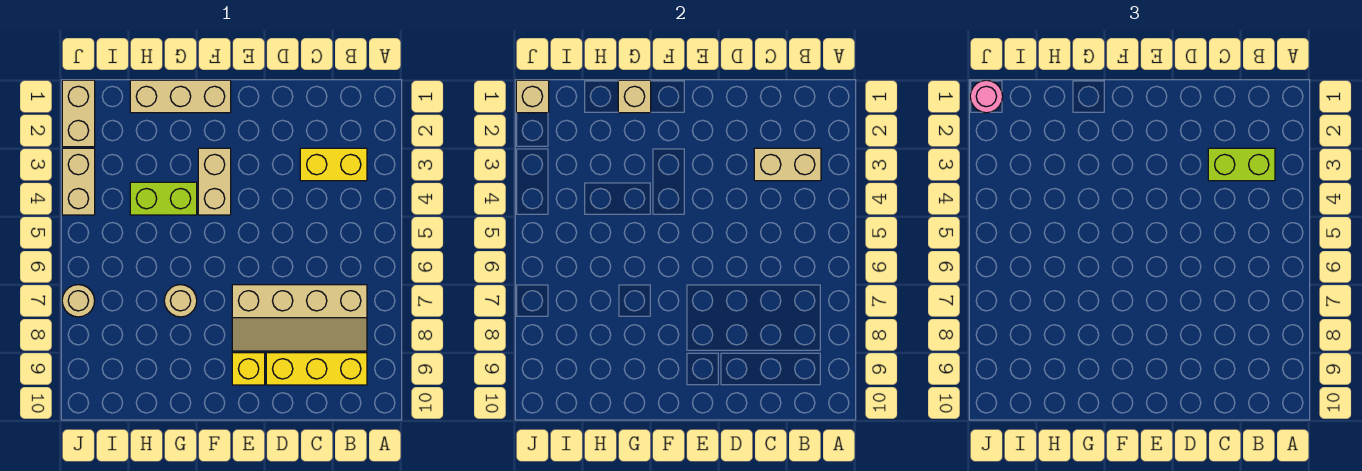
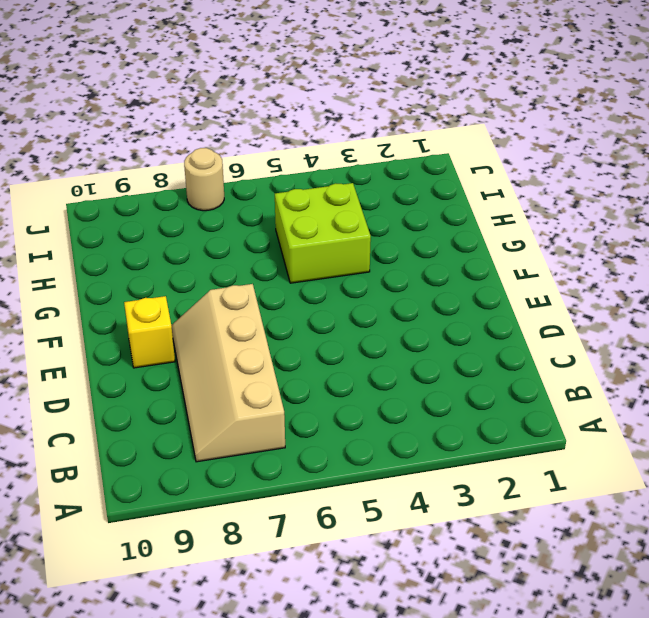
lime brick G4:H5 level 1 -> lime brick G4:H4 level 1
none -> yellow brick B3:C3 level 1
none -> yellow brick B9:D9 level 1
none -> tan brick F1:H1 level 1

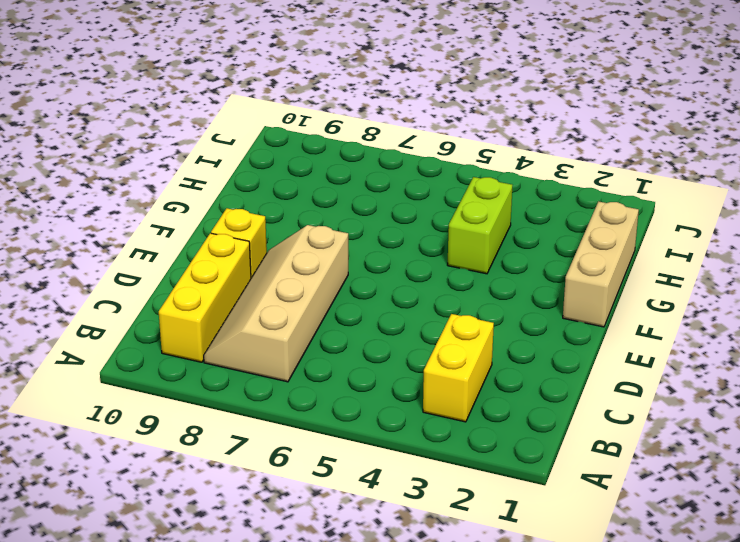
none -> tan brick F3:F4 level 1
none -> tan round brick G7 level 1
none -> tan brick J1:J2 level 1

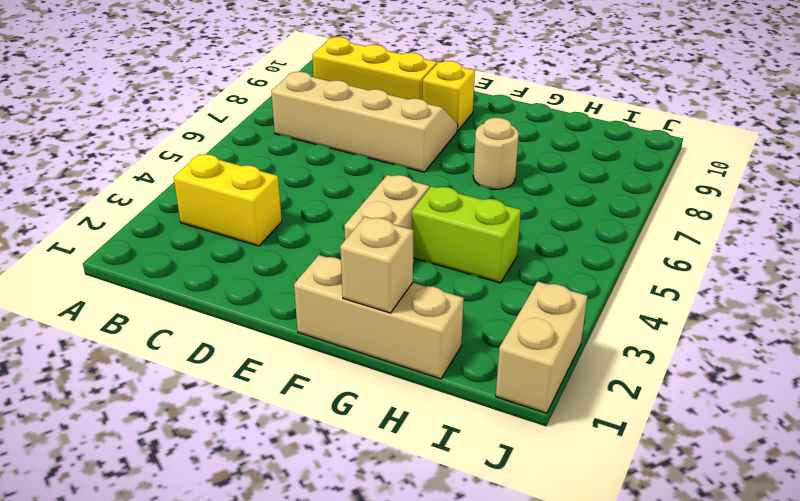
none -> tan brick J3:J4 level 1
none -> tan round brick J7 level 1
none -> tan brick B3:C3 level 2

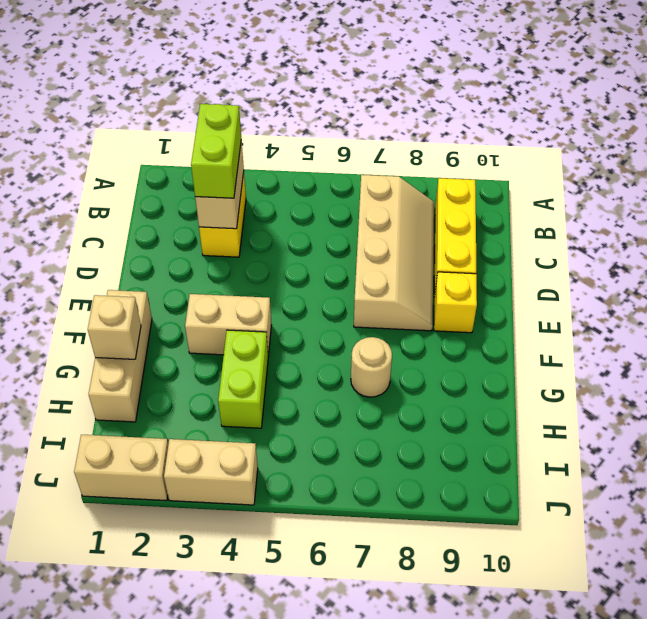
none -> tan round brick J7 level 1
none -> tan brick J1 level 2
none -> pink round brick J1 level 3

